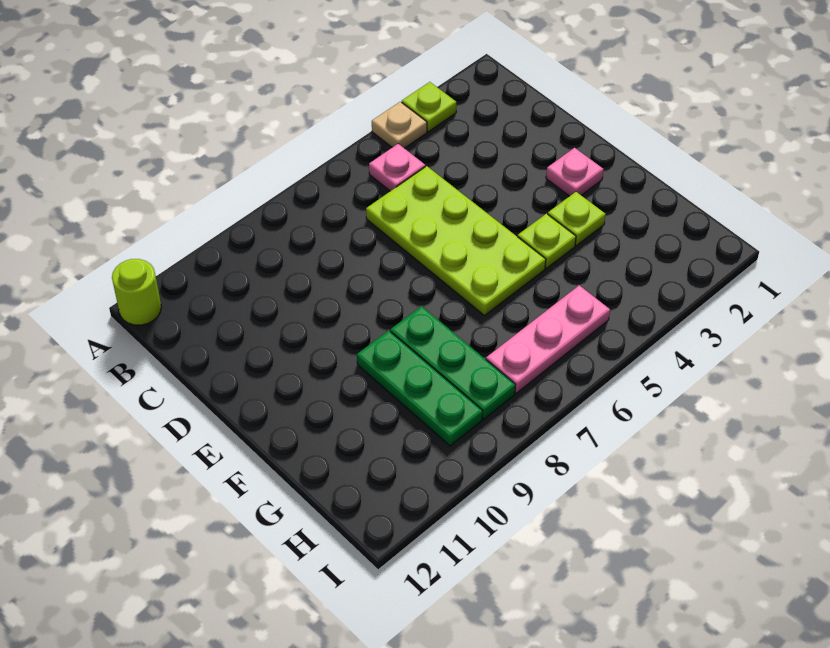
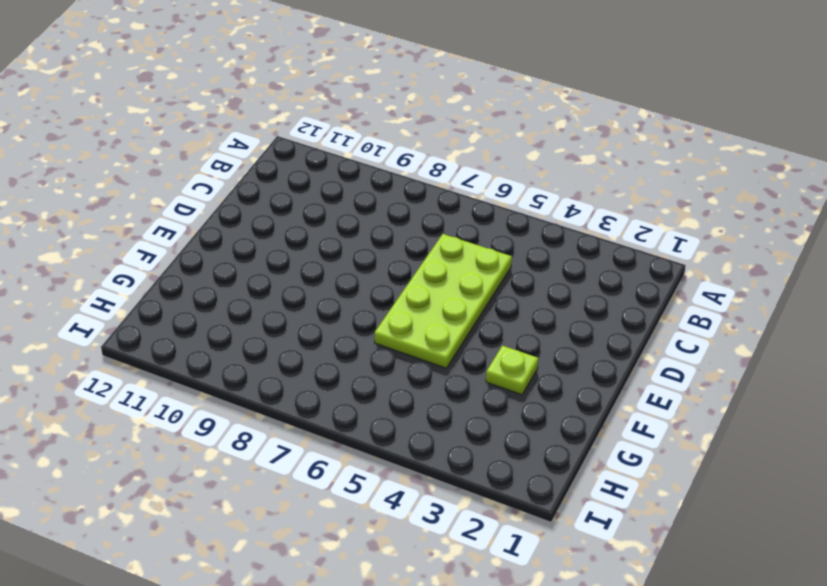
none -> lime plate A3 level 1
none -> tan plate A4 level 1

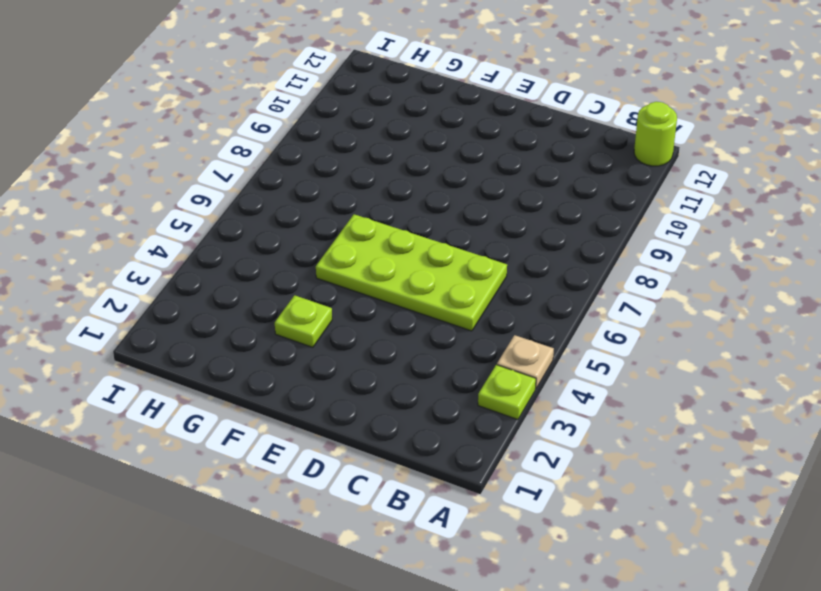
none -> pink plate B5 level 1
none -> pink plate E2 level 1

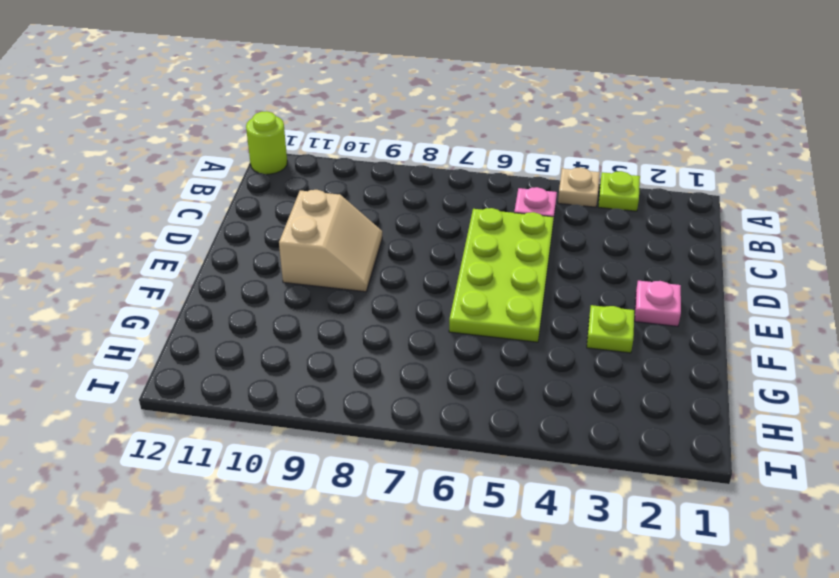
tan slope D9:E10 level 1 top 10 -> none
none -> lime plate F4 level 1
none -> green plate F8:H8 level 1

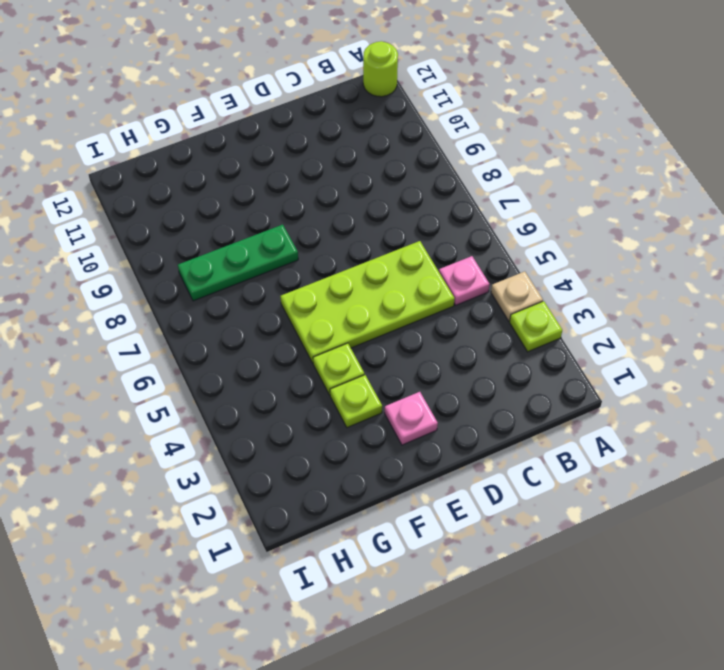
none -> green plate F9:H9 level 1
none -> pink plate H5:H7 level 1

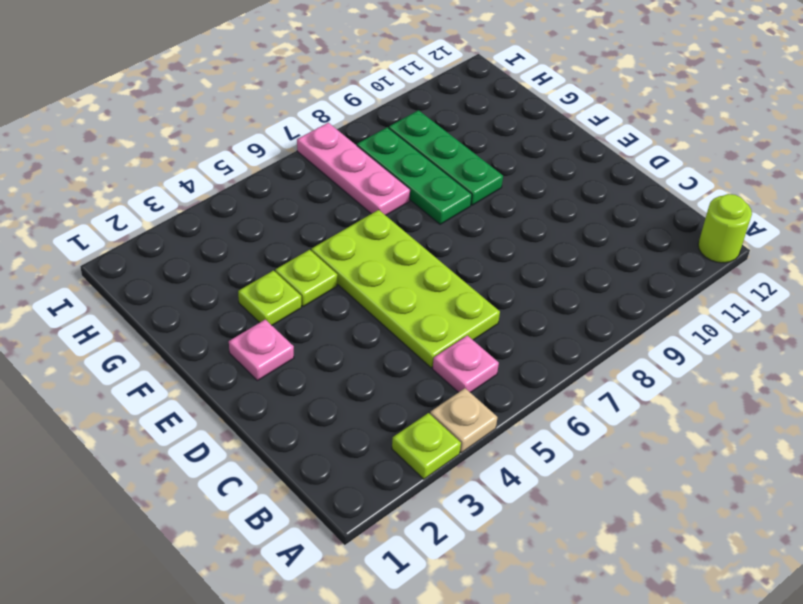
pink plate G7:I7 level 1 -> pink plate H5:H7 level 1

